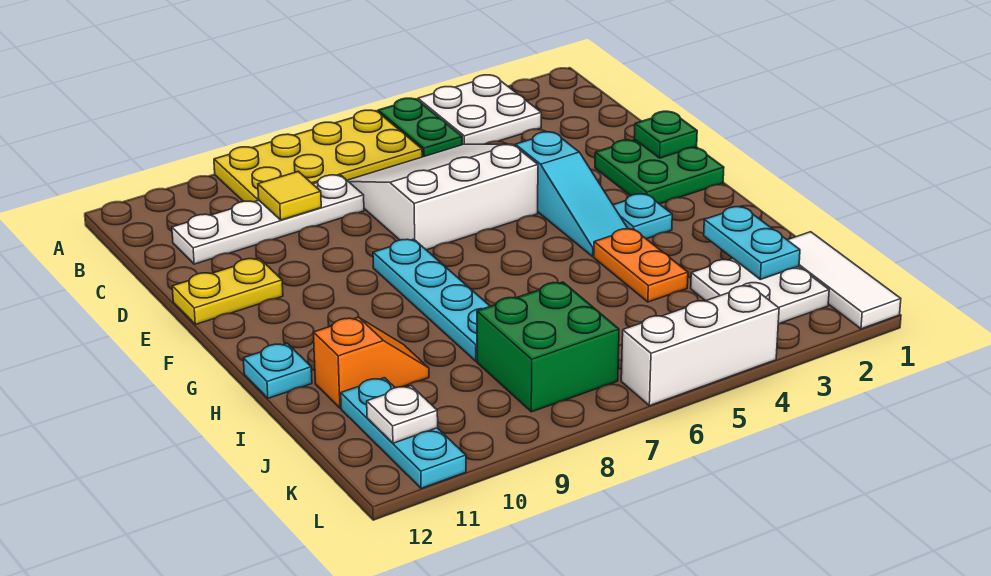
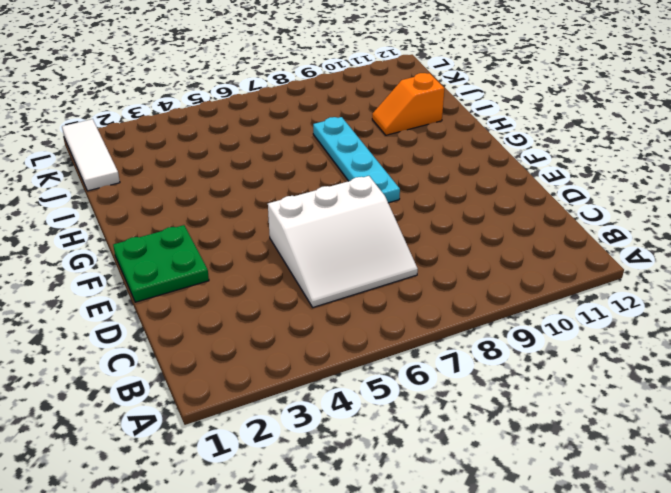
none -> white plate A3:B4 level 1
none -> green plate A5:B5 level 1
none -> yellow plate A6:B9 level 1

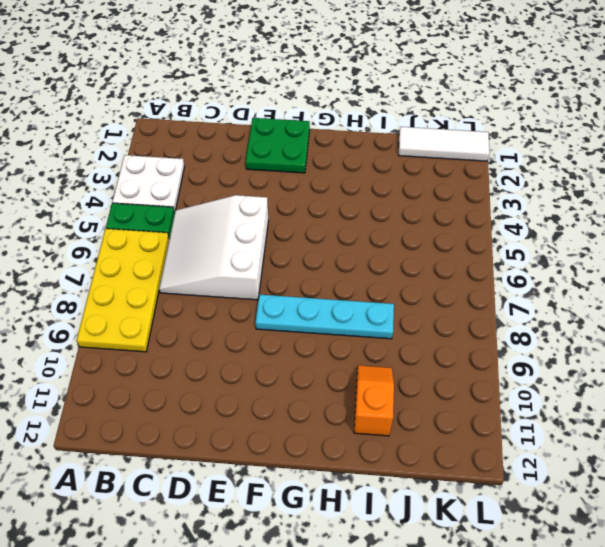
none -> white plate C8:C11 level 1
none -> cyan slope E4:G4 level 1 top E
none -> yellow plate E11:E12 level 1

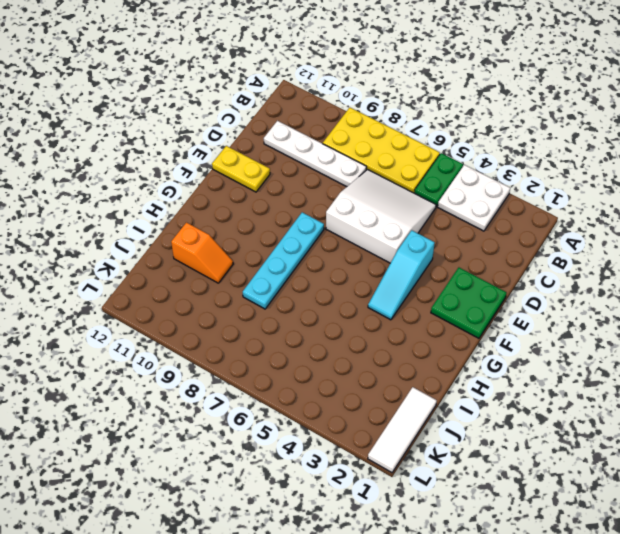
none -> cyan plate G3 level 1
none -> orange plate H4:I4 level 1
none -> cyan plate H12 level 1

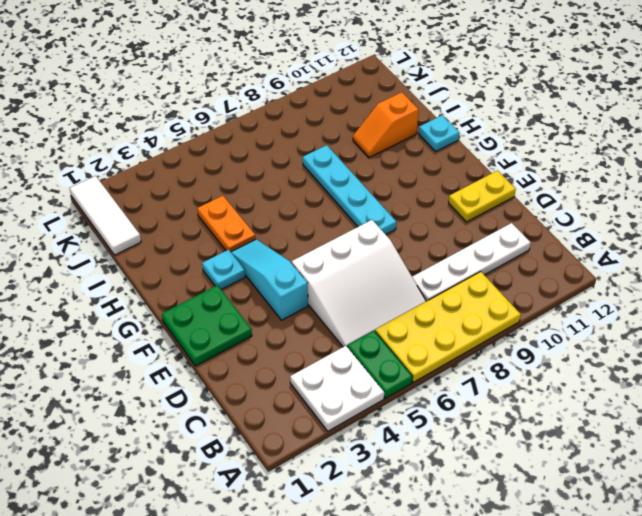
none -> white plate J2:K3 level 1
none -> green brick J7:K8 level 1
none -> cyan plate J11:L11 level 1

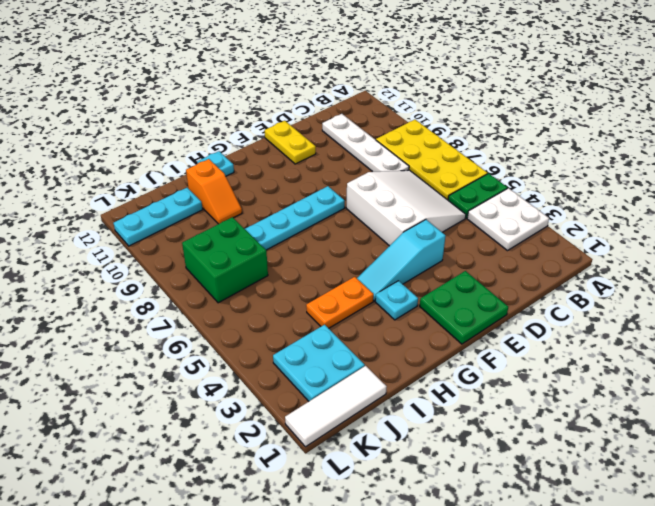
cyan plate J2:K3 level 1 -> white plate J2:K3 level 1
none -> white brick L4:L6 level 1
none -> yellow tile C9 level 2
none -> green plate E1 level 2

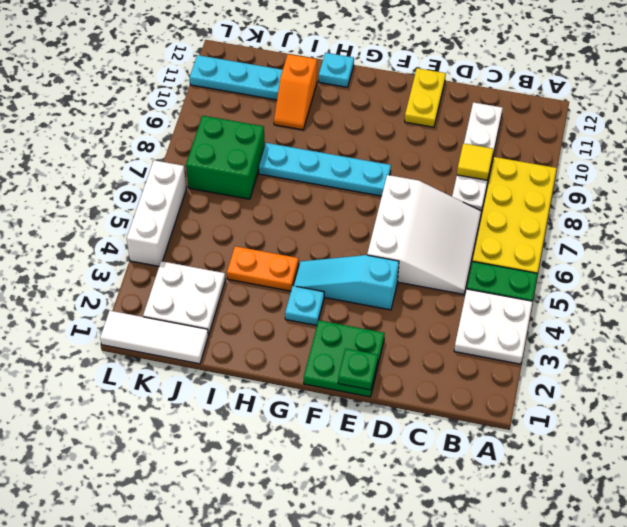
none -> cyan plate I2:J2 level 2
none -> white plate K11 level 2

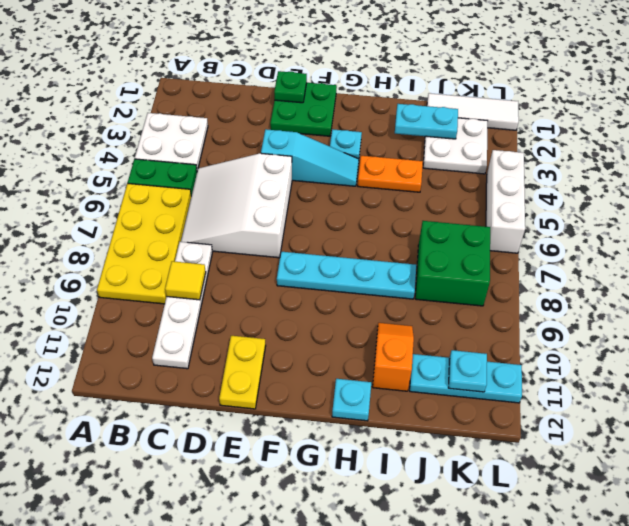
cyan plate K11 level 2 -> white plate K11 level 2

